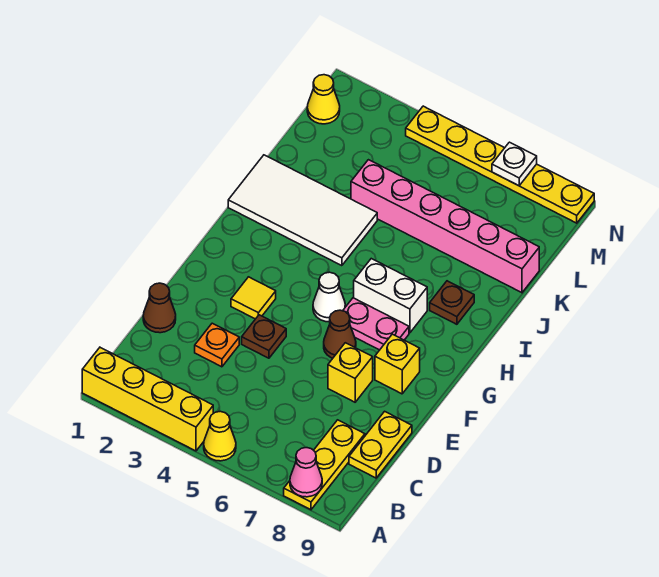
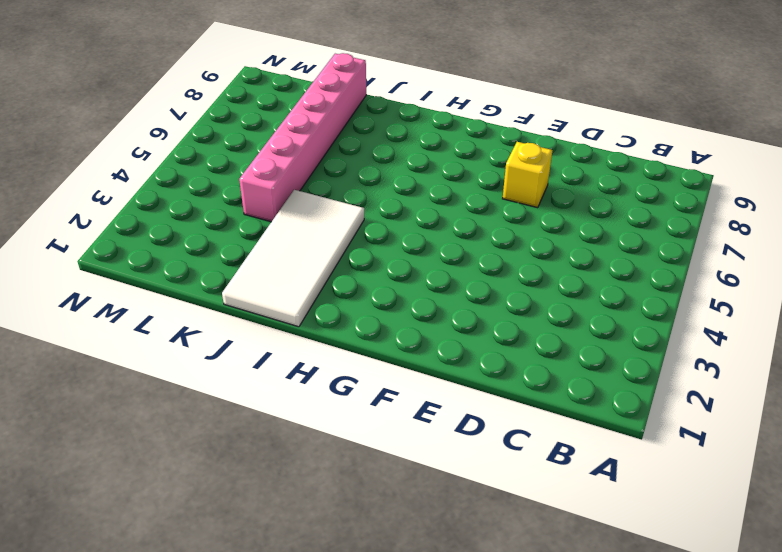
none -> yellow brick A1:A4 level 1
none -> yellow cone A5 level 1
none -> yellow plate A8:C8 level 1

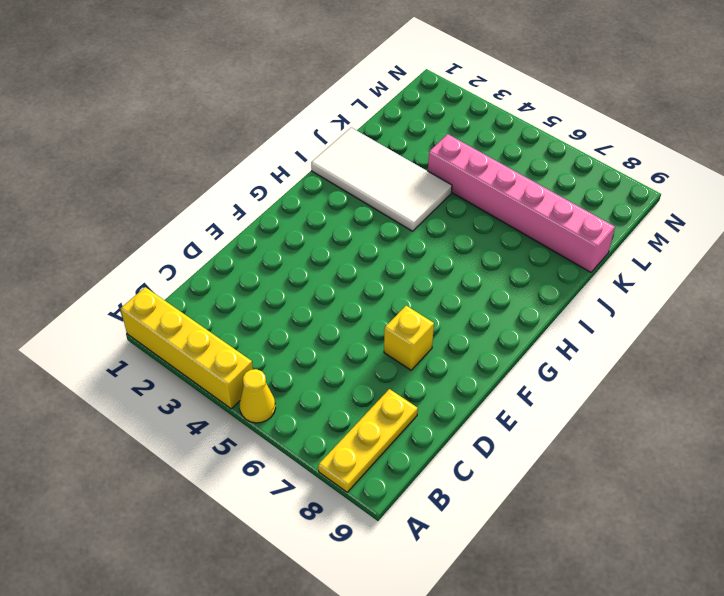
none -> yellow plate C9:D9 level 1
none -> brown cone D1 level 1
none -> orange plate D3 level 1

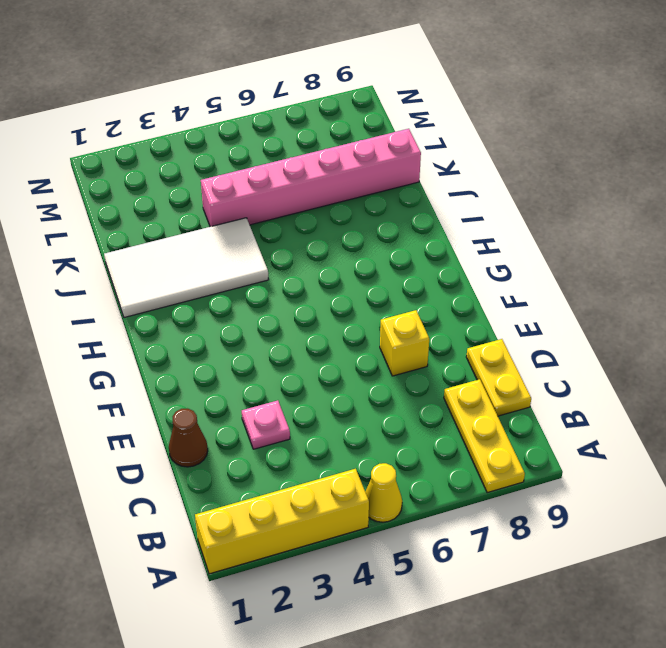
pink plate D3 level 1 -> orange plate D3 level 1
none -> brown plate E4 level 1
none -> yellow tile F3 level 1
none -> brown cone F6 level 1

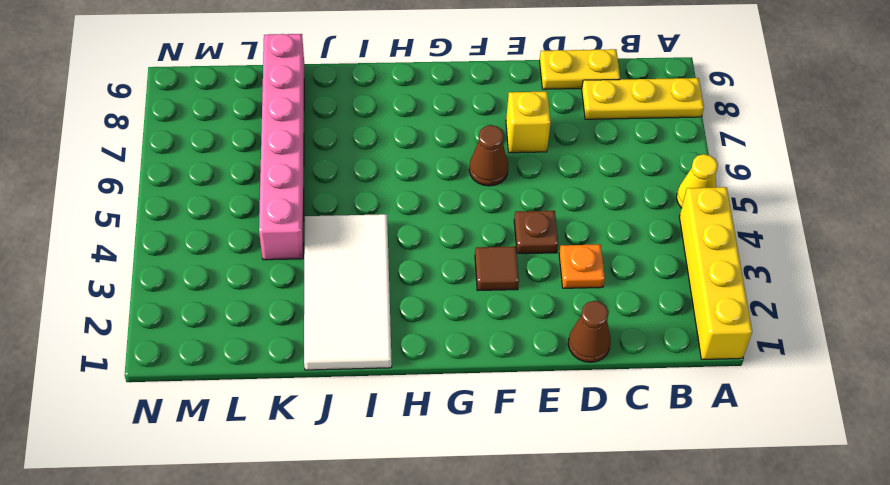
brown tile F3 level 1 -> yellow tile F3 level 1
none -> yellow brick F8 level 1
none -> white cone G5 level 1
none -> pink plate G6:G7 level 1

